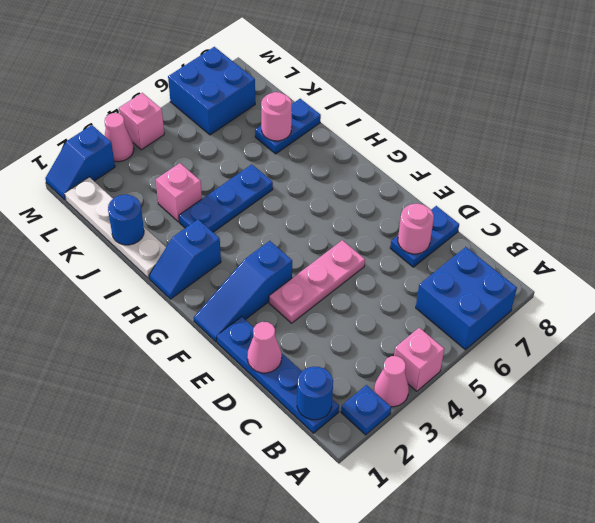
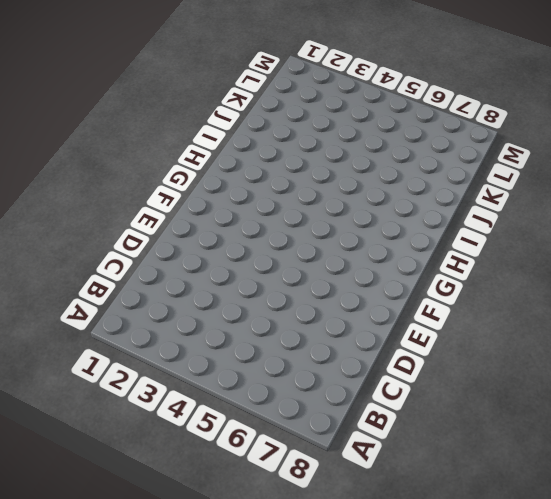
none -> blue plate A2 level 1
none -> pink cone A3 level 1
none -> pink brick A4 level 1

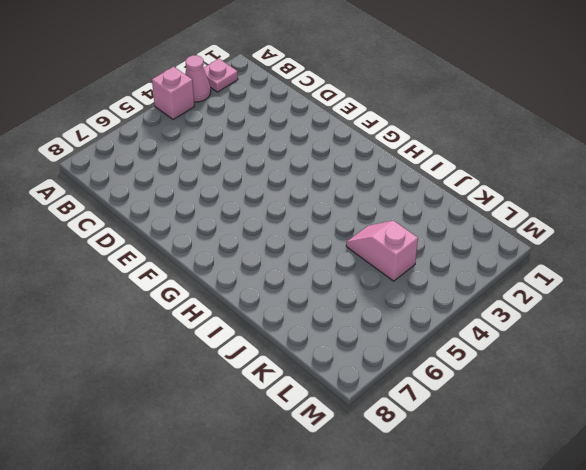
pink plate A2 level 1 -> blue plate A2 level 1
pink slope J4:K4 level 1 top K -> none
none -> blue brick A6:B7 level 1
none -> blue plate B1:E1 level 1
none -> blue plate D7:D8 level 1

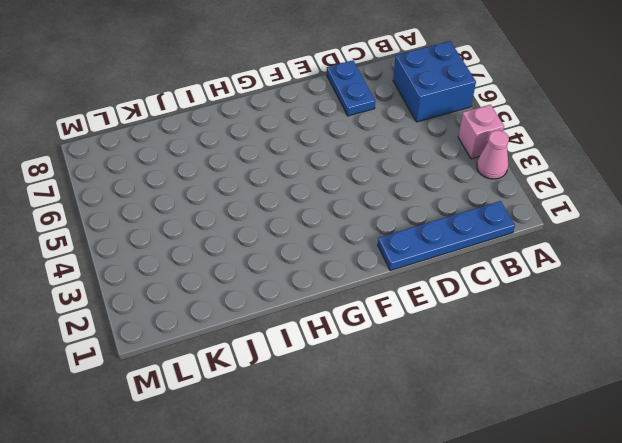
none -> blue plate A2 level 1
none -> pink plate E3:E5 level 1
none -> blue slope F1:F3 level 1 top 3

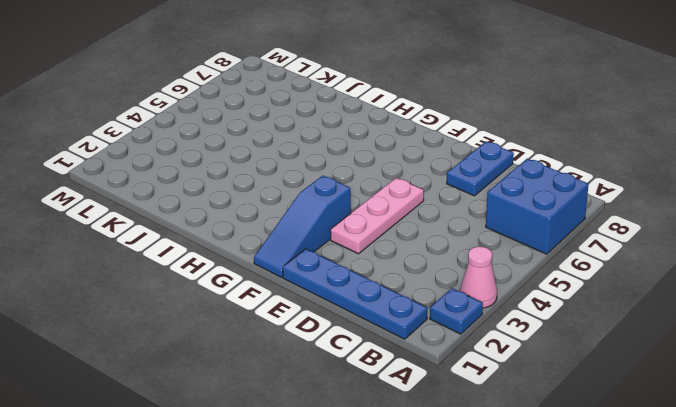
none -> pink brick A4 level 1
none -> blue slope H1:H2 level 1 top 2
none -> white plate I1:L1 level 1

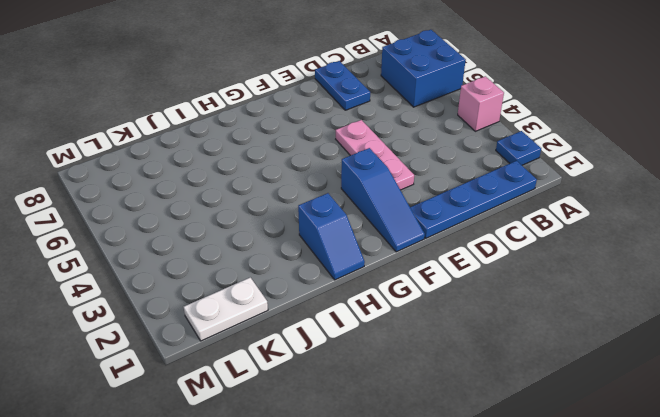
white plate K1:L1 level 1 -> white plate I1:L1 level 1
none -> pink cone A3 level 1
none -> blue plate I3:I5 level 1
none -> pink brick J3 level 1

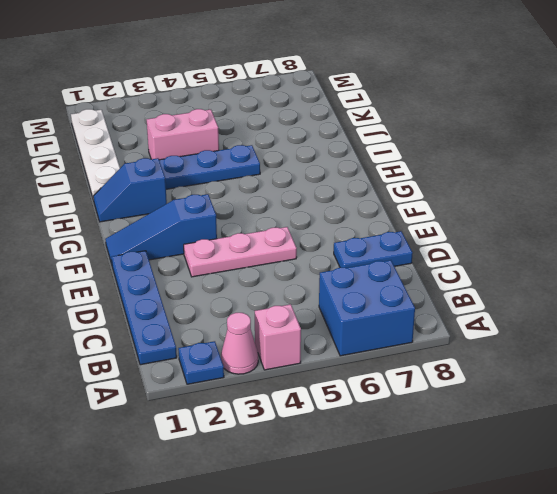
pink brick J3:J4 level 1 -> pink brick J3 level 1
none -> blue plate J7:J8 level 1
none -> blue brick L6:M7 level 1
none -> blue slope M1:M2 level 1 top 2

